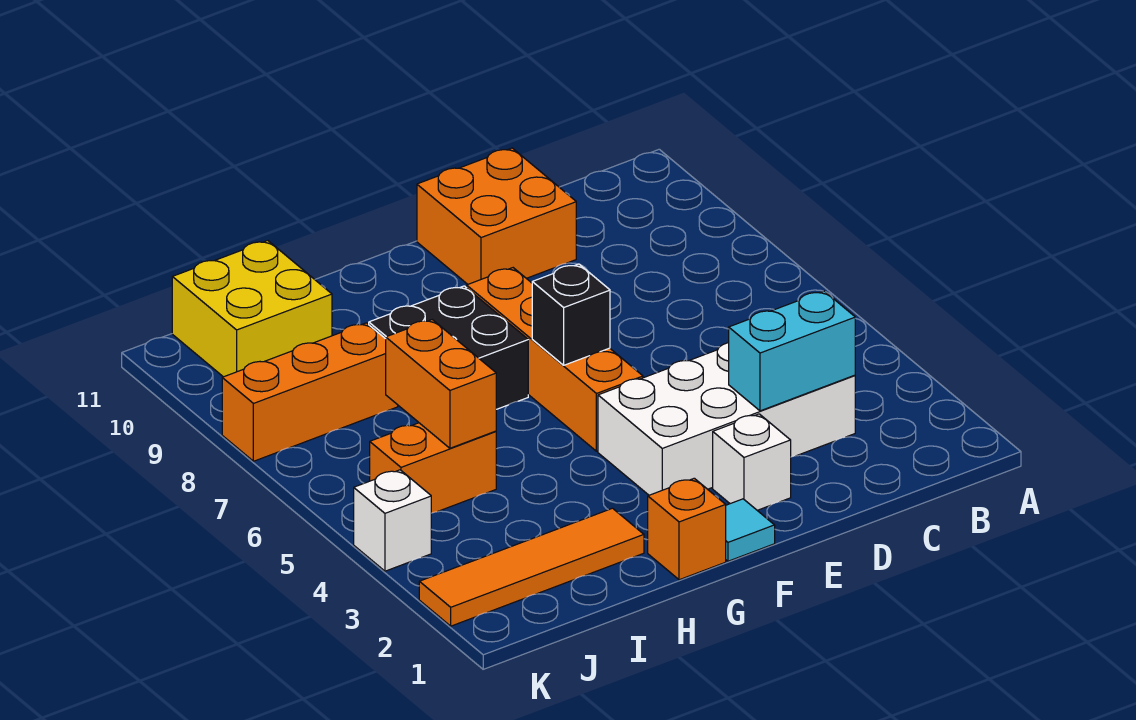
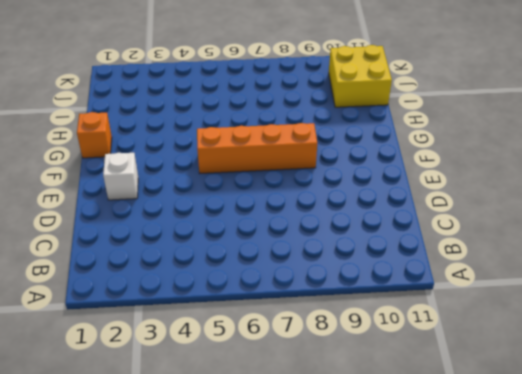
none -> white brick C3:F4 level 1
none -> orange brick D10:E11 level 1
none -> cyan tile F1 level 1

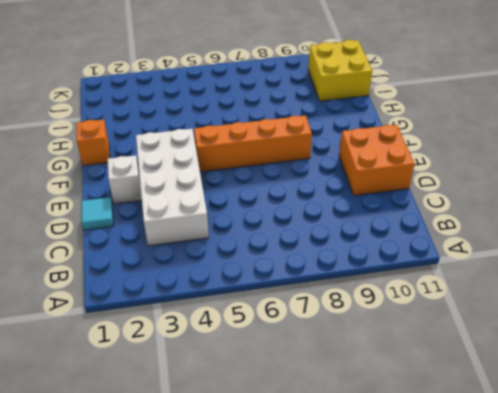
cyan tile D1 level 1 -> cyan tile F1 level 1
none -> black brick G7:H8 level 1
none -> orange tile H2:K2 level 1
none -> orange brick I5:J5 level 1

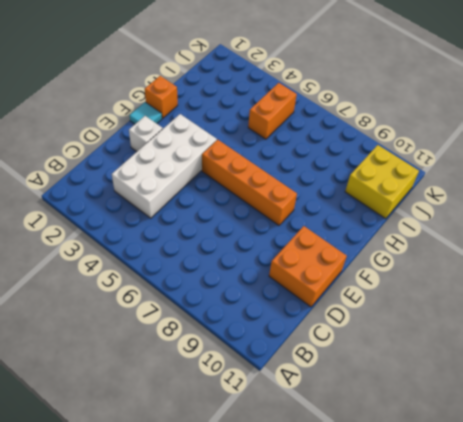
none -> black brick G7:H8 level 1
none -> orange tile H2:K2 level 1
none -> orange brick I8:K8 level 1

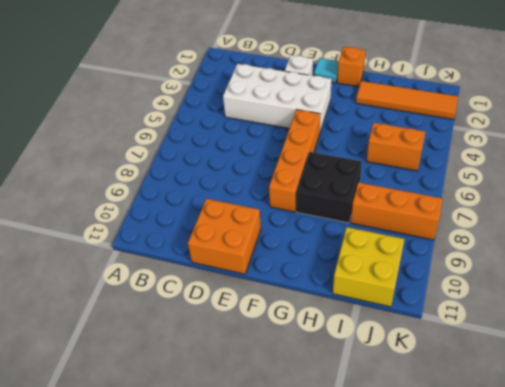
none -> white brick K4 level 1
none -> cyan brick C3:D3 level 2
none -> black brick F6 level 2

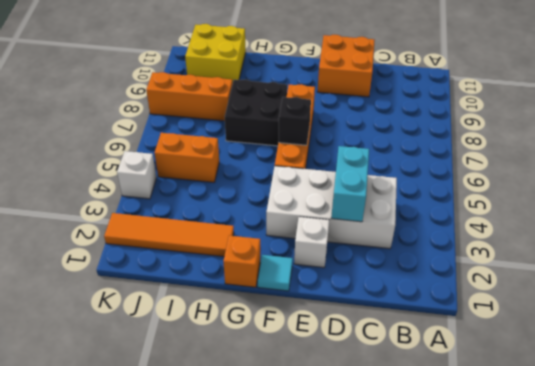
cyan brick D3:D4 level 2 -> cyan brick C3:D3 level 2
none -> orange brick I5:I6 level 2

